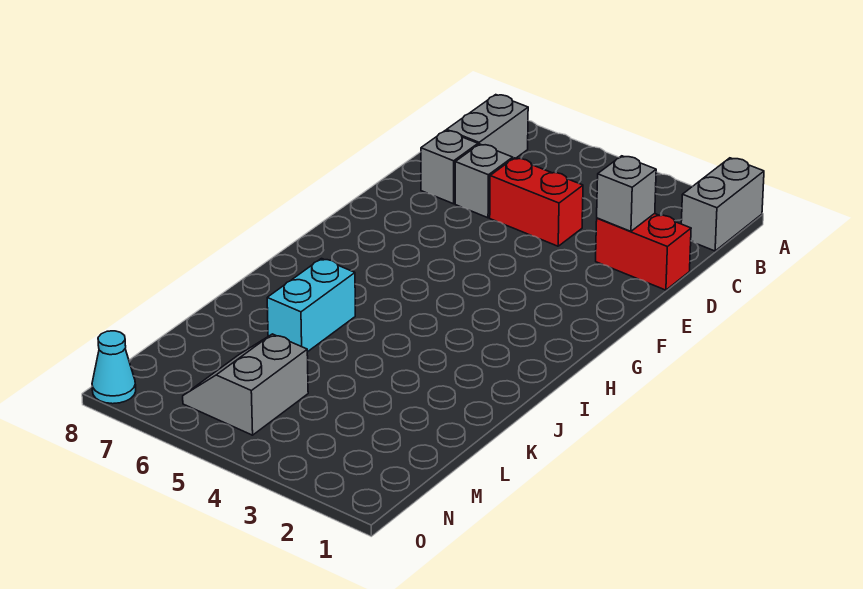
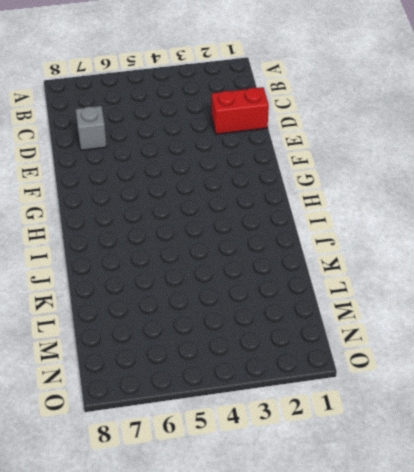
none -> grey brick A1:B1 level 1
none -> grey brick B7:C7 level 1

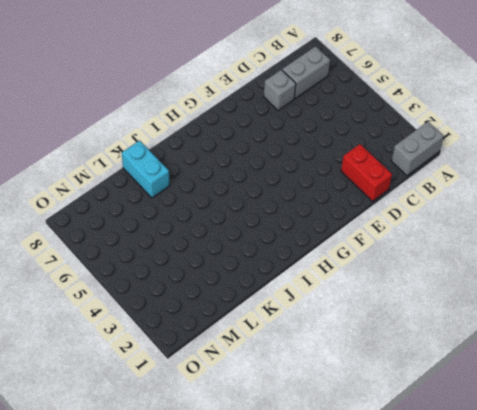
cyan brick K7:K8 level 1 -> cyan brick J6:K6 level 1
none -> red brick D4:D5 level 1
none -> grey brick D6 level 1

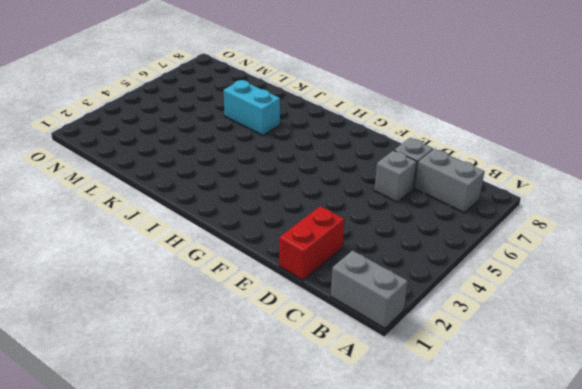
none -> red brick D4:D5 level 1
none -> grey slope M5:N6 level 1 top 5

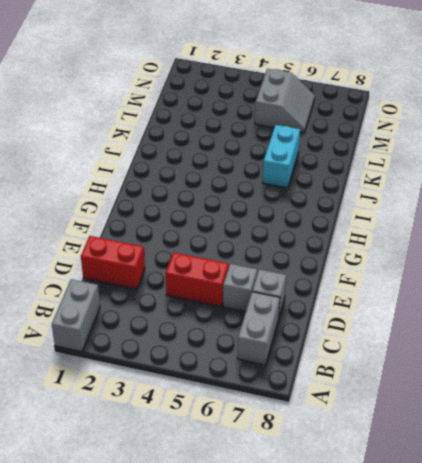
none -> cyan cone O8 level 1
none -> grey brick D2 level 2

